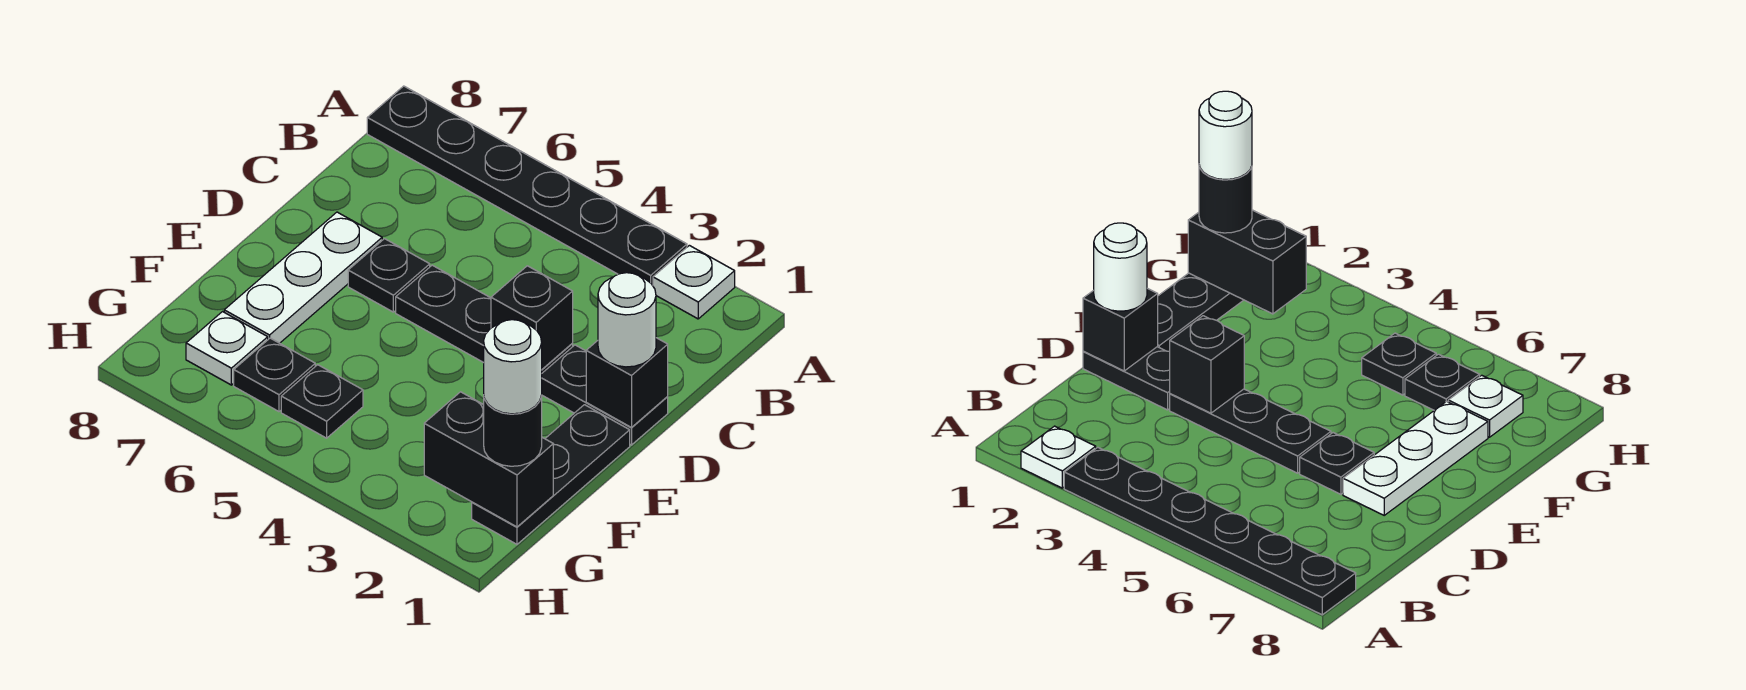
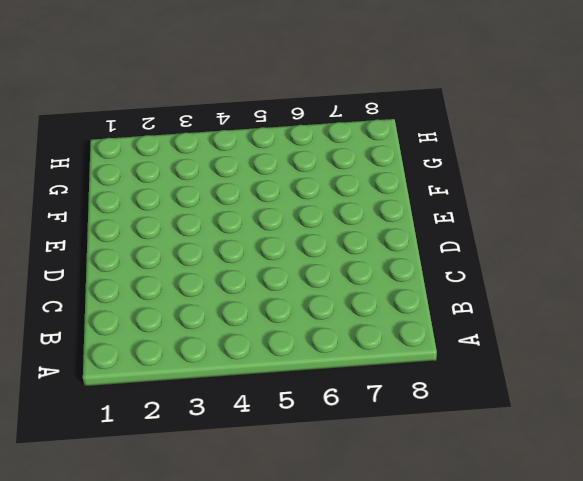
none -> white plate A2 level 1
none -> black plate A3:A8 level 1
none -> black plate D1:D2 level 1

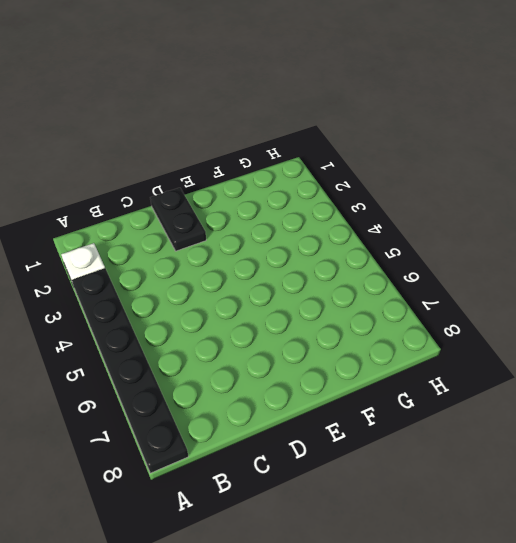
none -> black plate D3:D5 level 1
none -> black plate D6 level 1
none -> white plate D7:F7 level 1

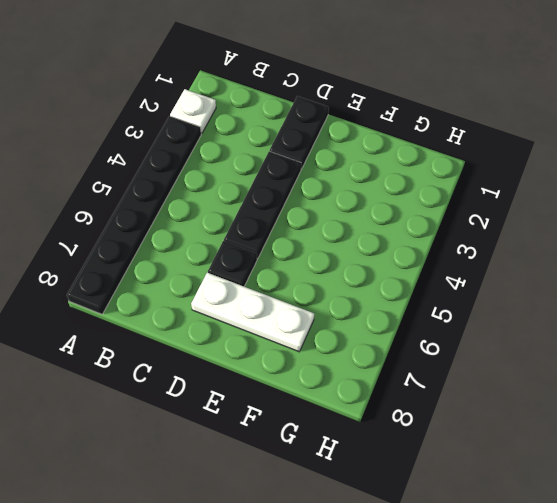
none -> black plate E1:G1 level 1
none -> black plate G5 level 1
none -> black plate G6 level 1

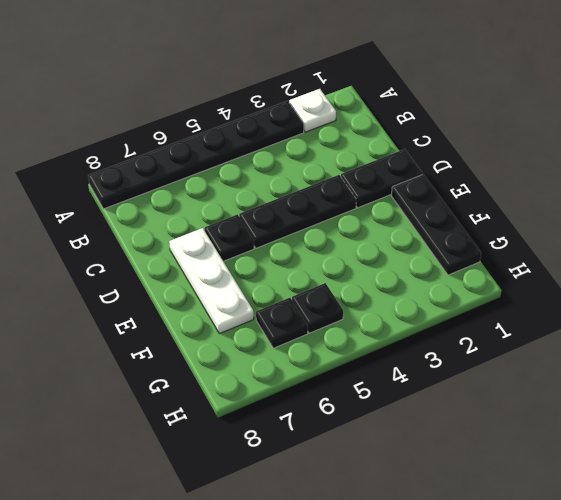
none -> white plate G7 level 1
none -> black brick D1 level 2
none -> black brick D3 level 2

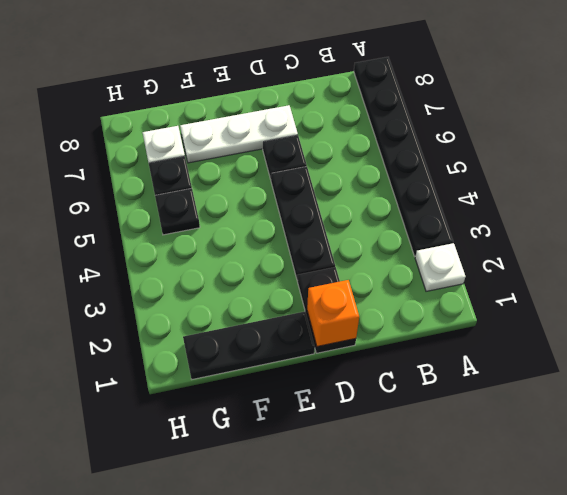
orange brick D1 level 2 -> black brick D1 level 2
none -> black brick D3 level 2
none -> black brick G1:G2 level 2
none -> white round brick D1 level 3

